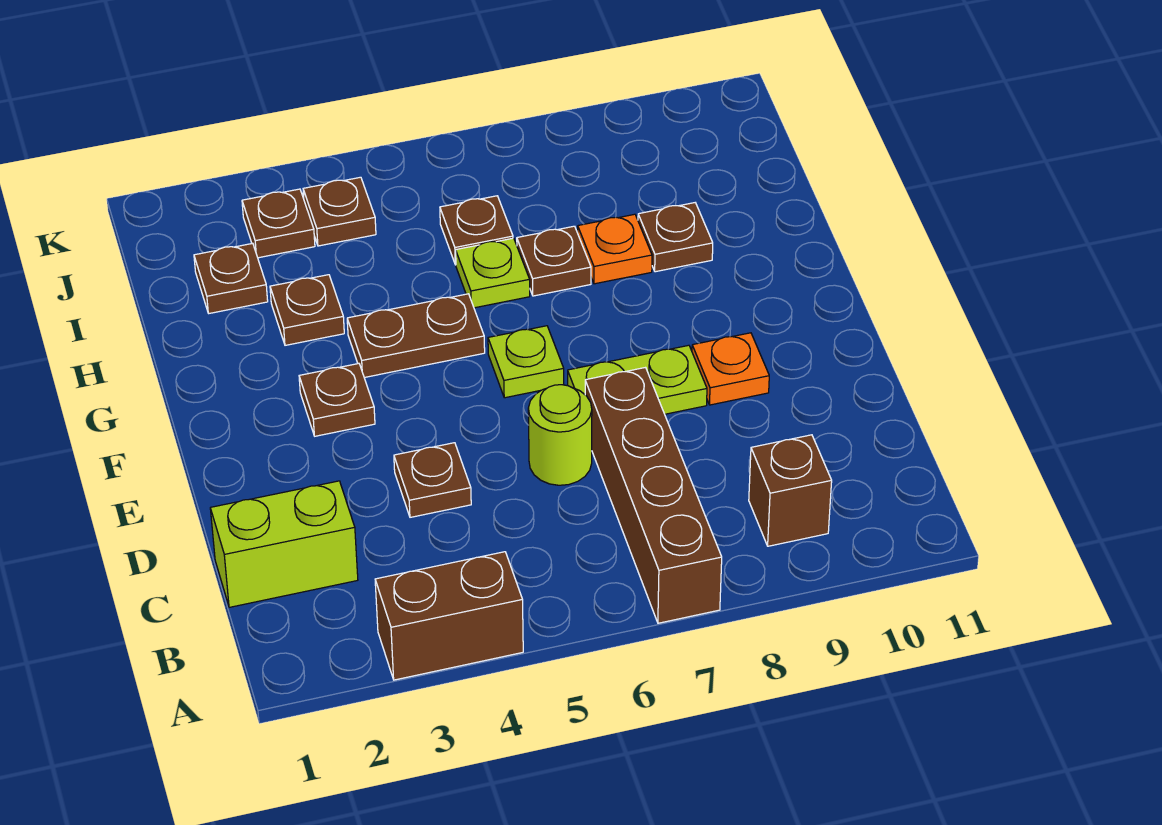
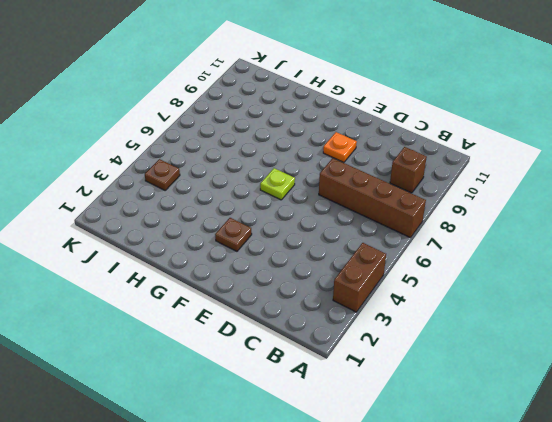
none -> lime brick C1:C2 level 1
none -> brown plate D4 level 1
none -> lime round brick D6 level 1

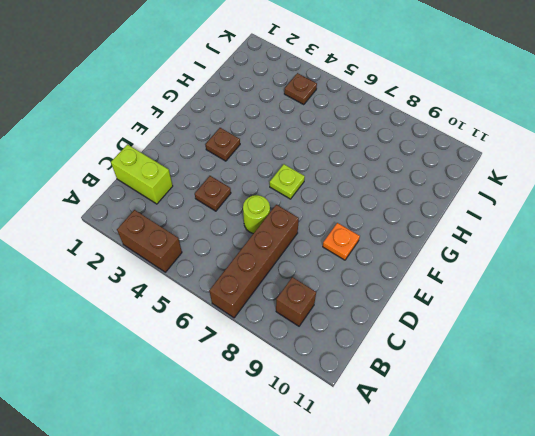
none -> lime plate E7:E8 level 1
none -> brown plate G4:G5 level 1
none -> brown plate H3 level 1

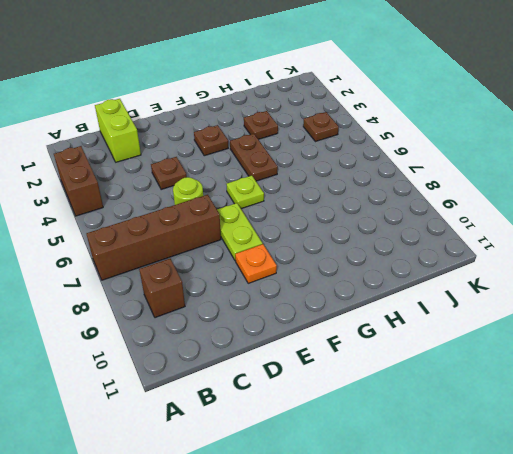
none -> lime plate H6 level 1
none -> brown plate H7 level 1
none -> orange plate H8 level 1

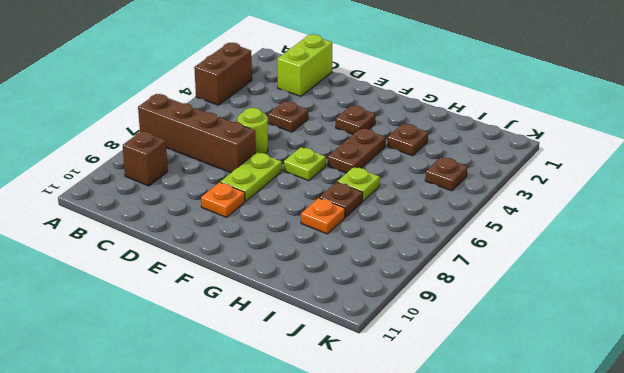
none -> brown plate H9 level 1
none -> brown plate I2 level 1
none -> brown plate I6 level 1

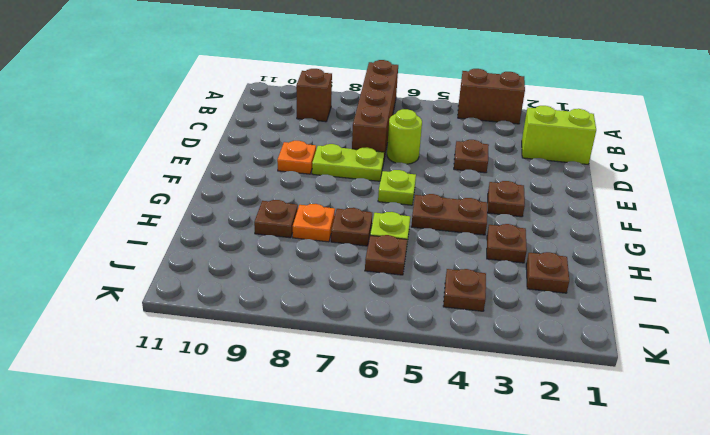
none -> brown plate J3 level 1

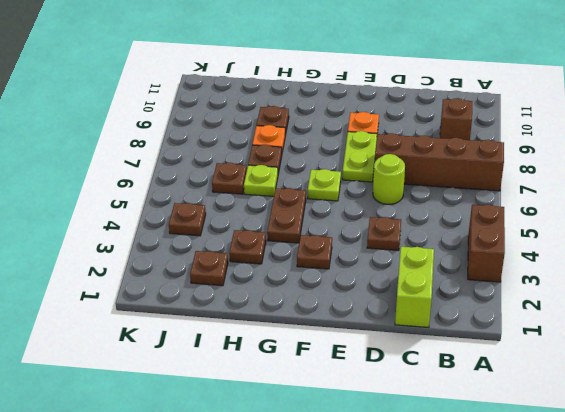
none -> brown plate J3 level 1

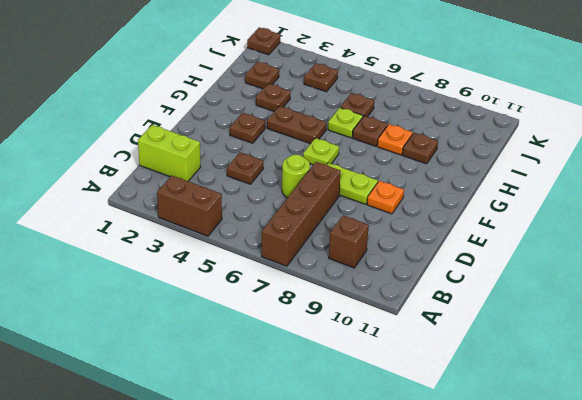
brown plate K1 level 1 -> brown plate J3 level 1

